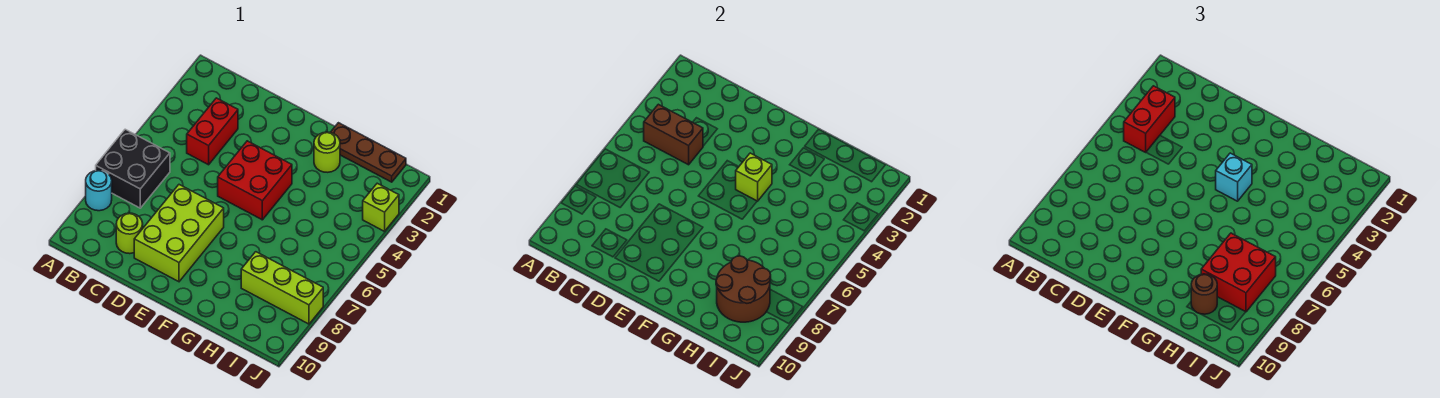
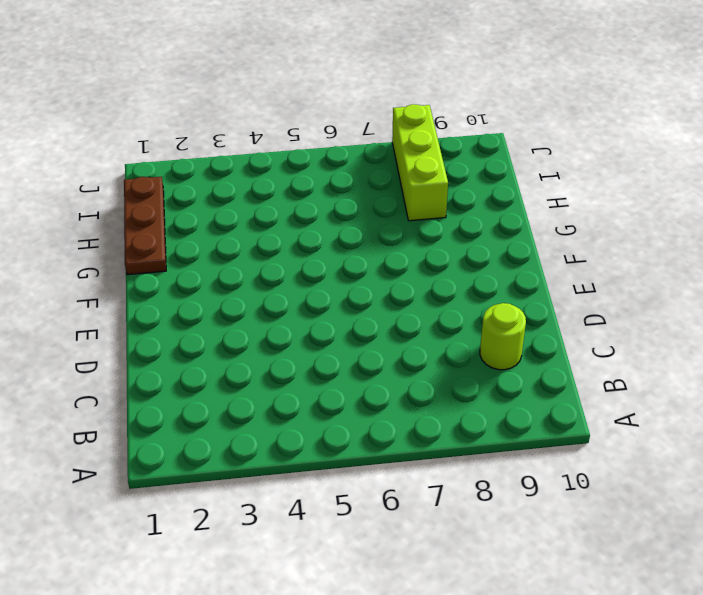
none -> black brick A6:B7 level 1
none -> cyan round brick A8 level 1
none -> red brick C3:C4 level 1

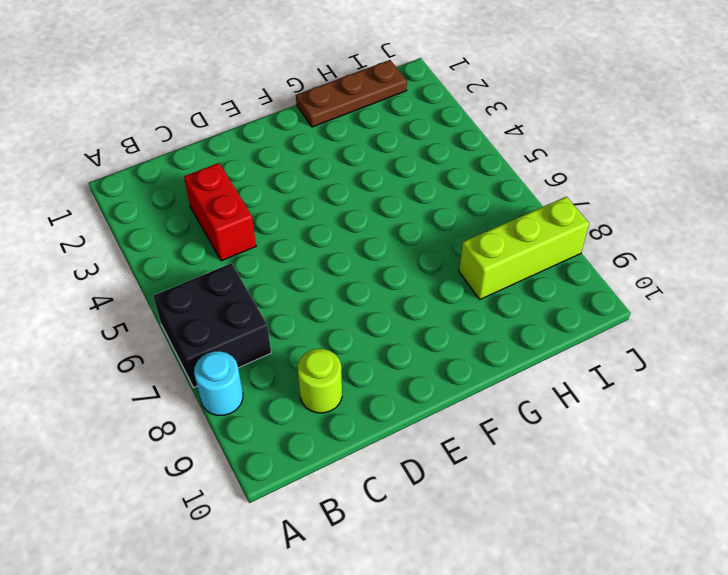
none -> lime brick D7:E9 level 1
none -> red brick E4:F5 level 1
none -> lime round brick G2 level 1

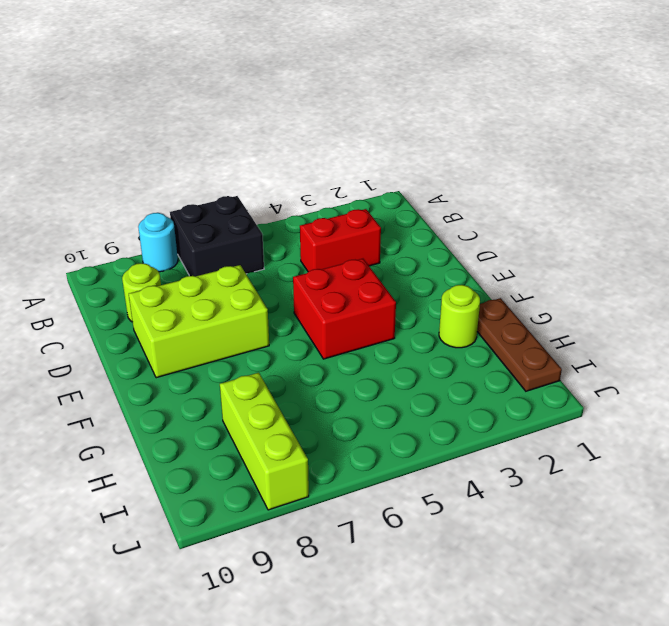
none -> lime brick J3 level 1
none -> brown brick B4:C4 level 2
none -> lime brick F4 level 2

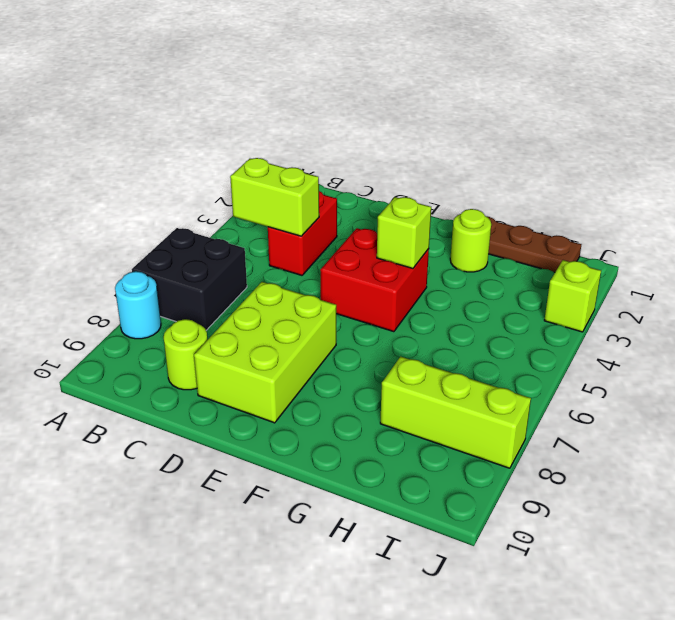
lime brick B4:C4 level 2 -> brown brick B4:C4 level 2
none -> brown round brick H8:I9 level 2
none -> red brick B3:B4 level 3
none -> cyan brick F4 level 3

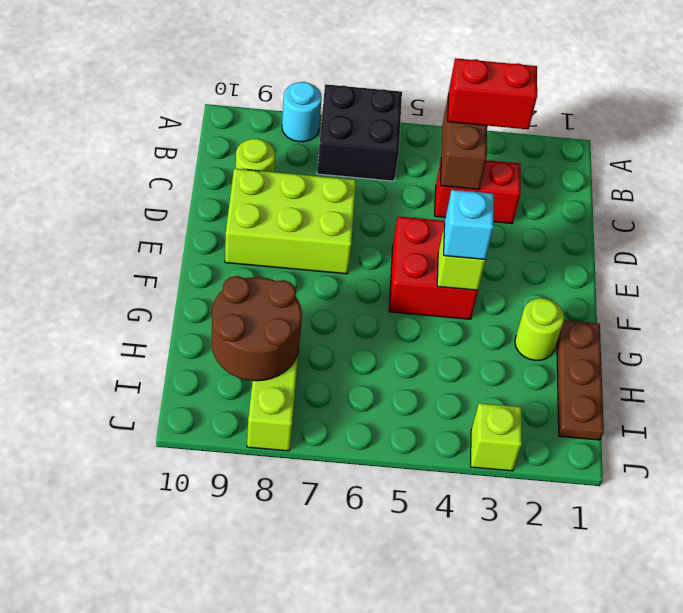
none -> red brick H7:I8 level 3
none -> brown round brick H9 level 3

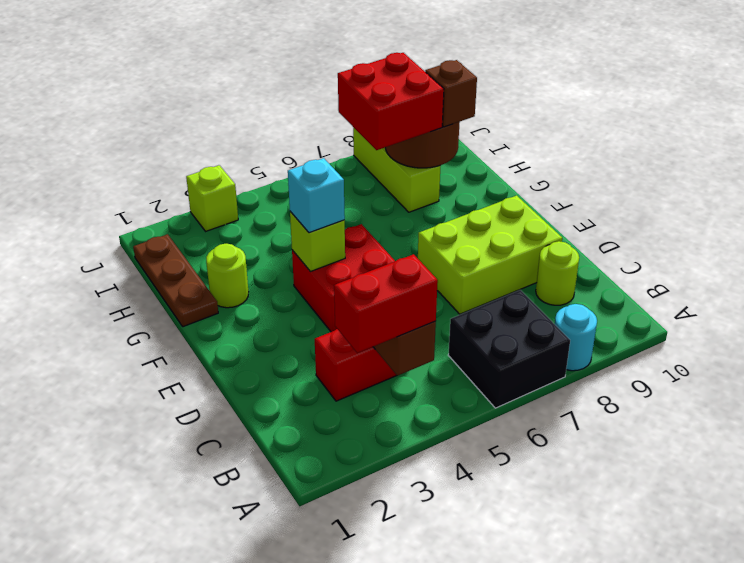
brown brick H9 level 3 -> brown round brick H9 level 3

